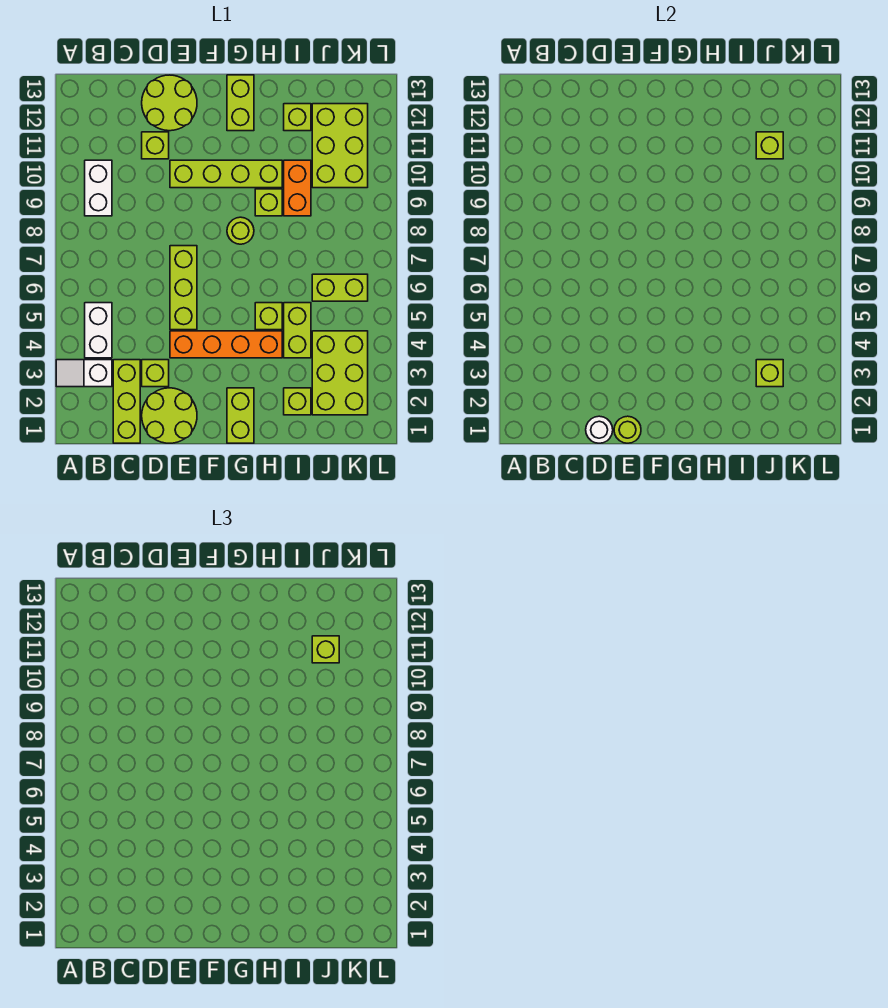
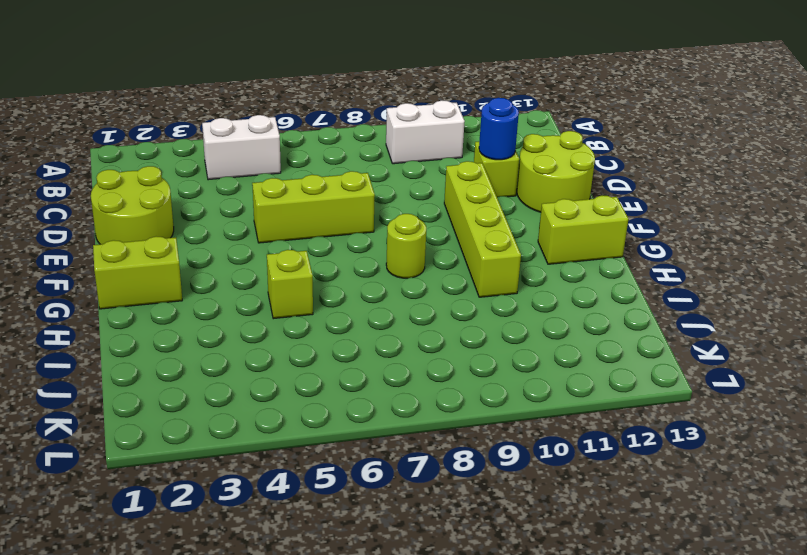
blue round brick D11 level 2 -> none
none -> white slope A3:B3 level 1 top B
none -> lime brick C1:C3 level 1
none -> lime brick D3 level 1

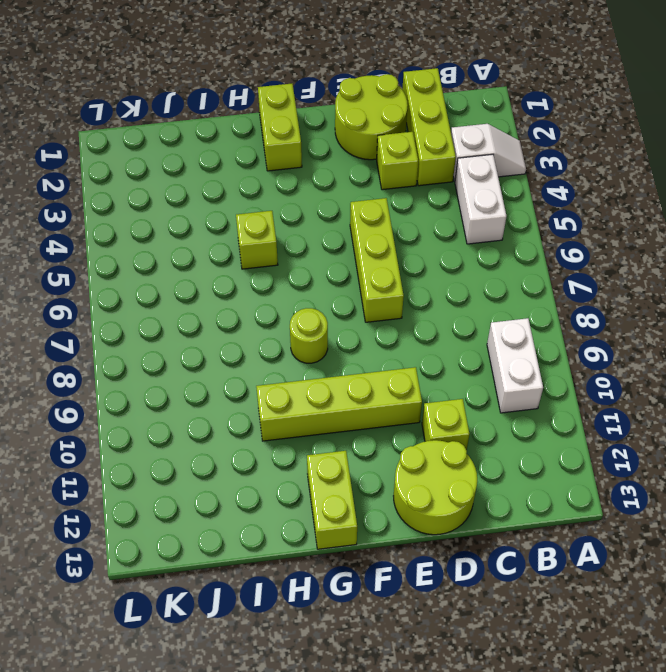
none -> orange brick E4:H4 level 1
none -> lime brick H9 level 1
none -> lime brick I2 level 1

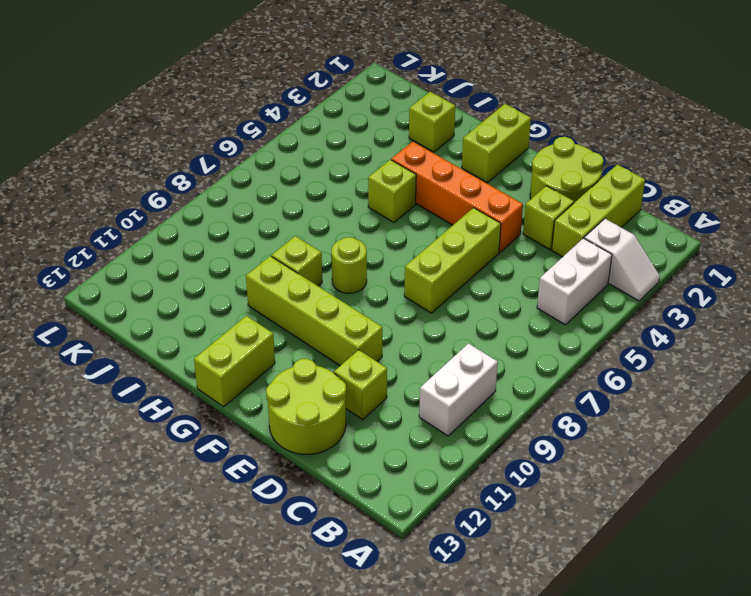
none -> lime brick I4:I5 level 1
none -> orange brick I9:I10 level 1
none -> lime brick I12 level 1

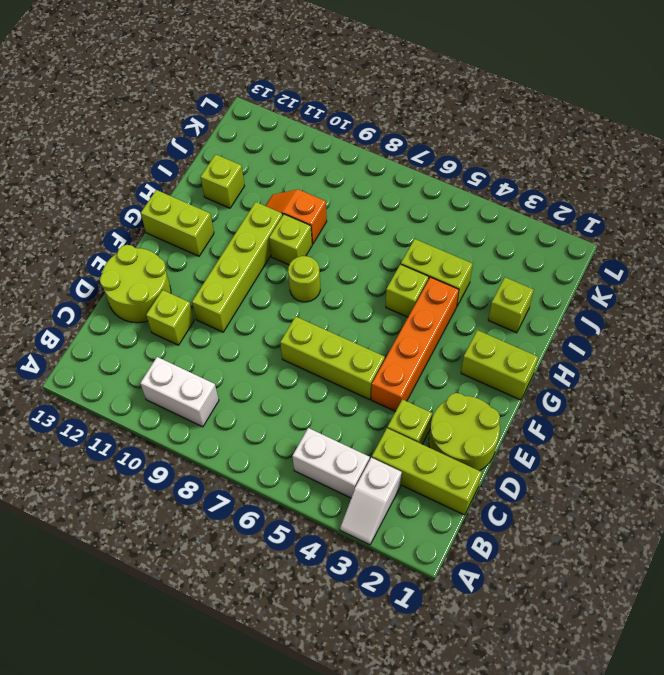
orange slope I9:I10 level 1 top 9 -> orange brick I9:I10 level 1
none -> lime brick J2:K4 level 1
none -> lime brick J6:K6 level 1
none -> lime brick J10:K12 level 1

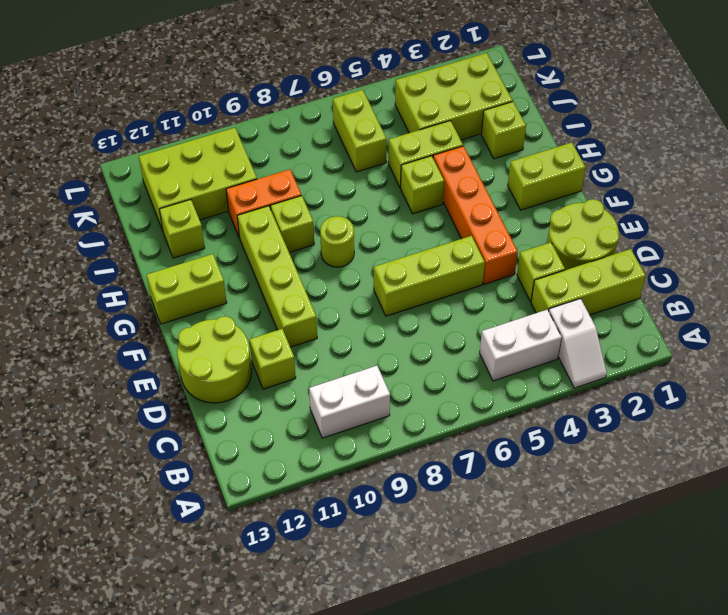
none -> white round brick D1 level 2
none -> lime round brick E1 level 2
none -> lime brick J3 level 2

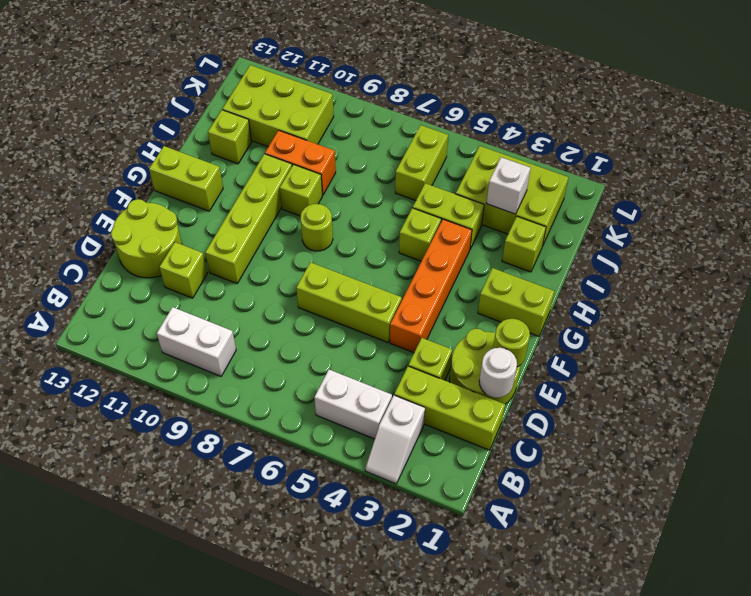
white brick J3 level 2 -> lime brick J3 level 2
none -> lime brick J11 level 2
none -> lime brick J11 level 3

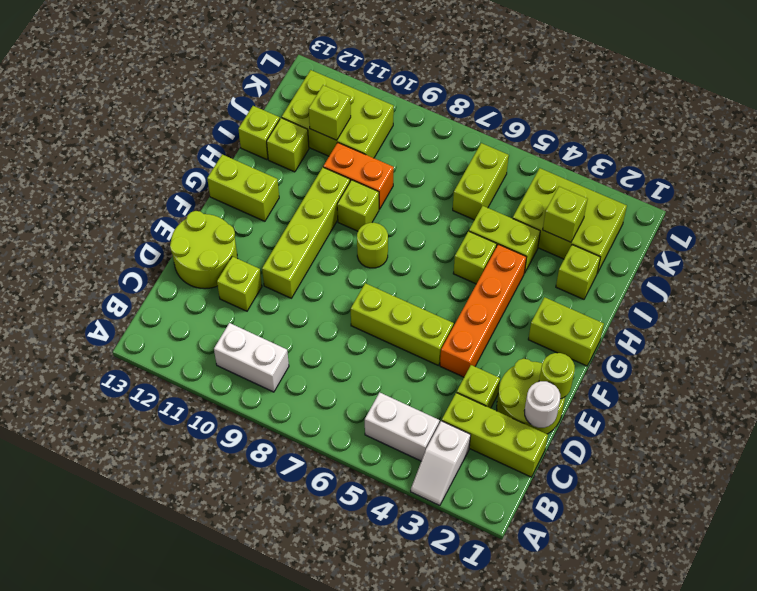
lime brick I13 level 1 -> lime brick J11 level 3

